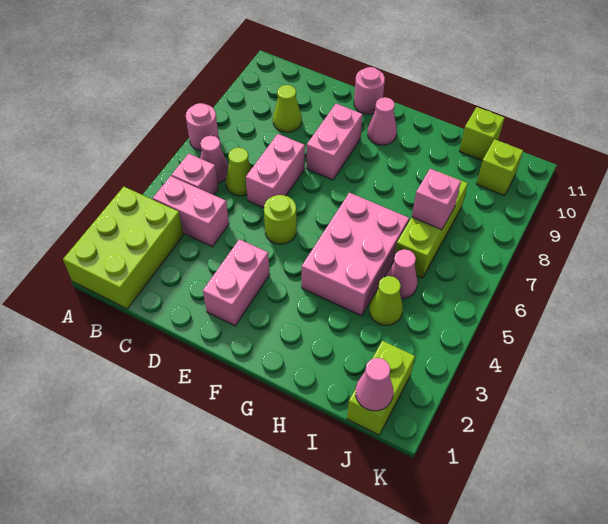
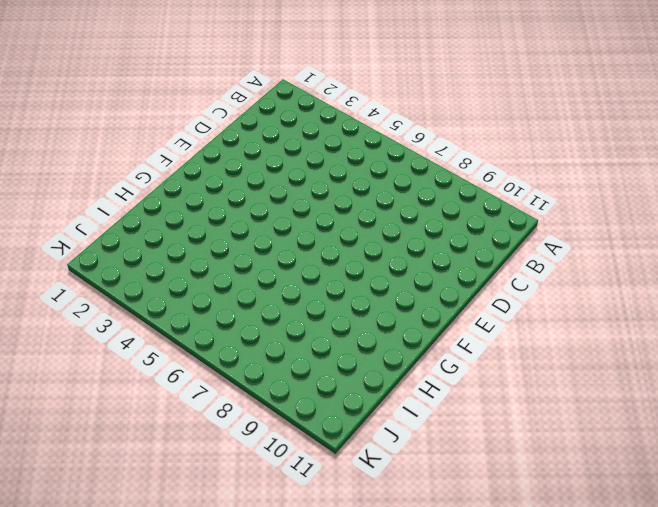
none -> lime brick A1:B3 level 1
none -> pink round brick A7 level 1
none -> pink brick B4:C4 level 1

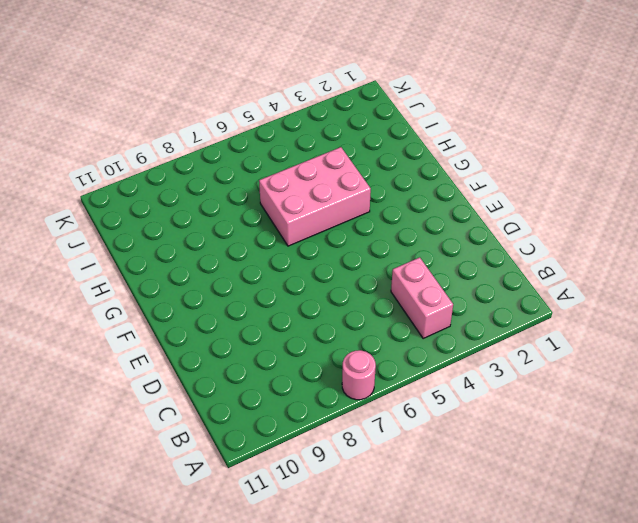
none -> lime brick A1:B3 level 1
none -> pink brick B5 level 1
none -> pink cone B6 level 1

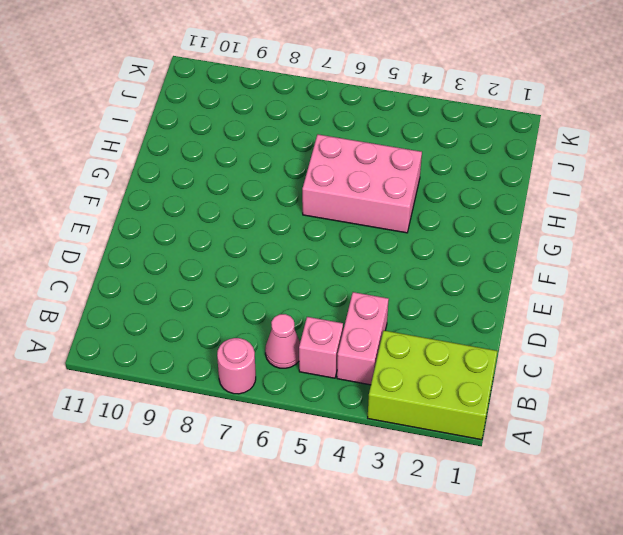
none -> lime cone C6 level 1
none -> lime cone C9 level 1
none -> pink brick D6:D7 level 1

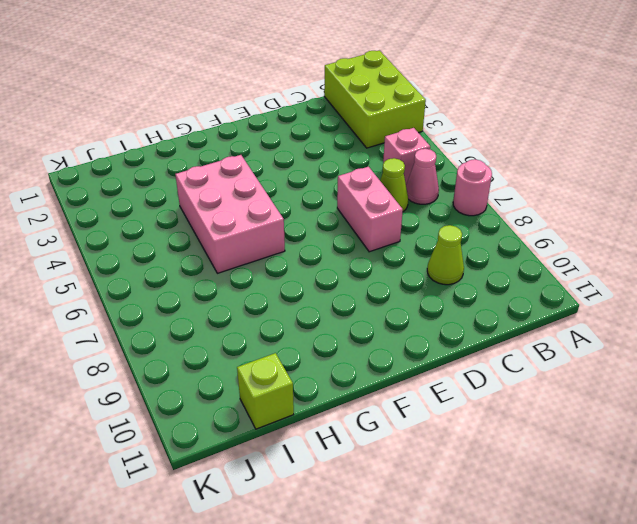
none -> pink brick B4:C4 level 1
none -> pink brick E2:E3 level 1
none -> lime round brick E5 level 1

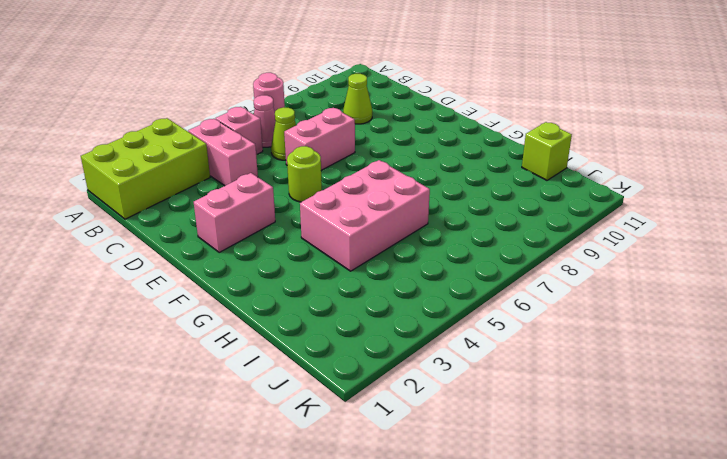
none -> pink brick E8:E9 level 1
none -> pink round brick E11 level 1
none -> pink cone F10 level 1

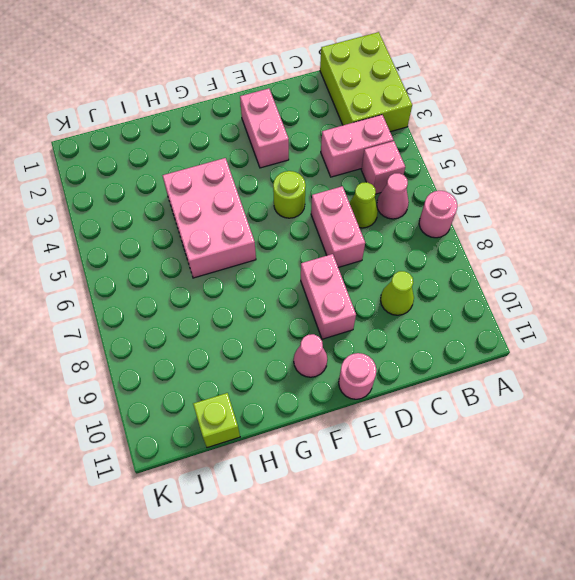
none -> lime cone I4 level 1
none -> pink cone I5 level 1
none -> lime brick I6:I8 level 1

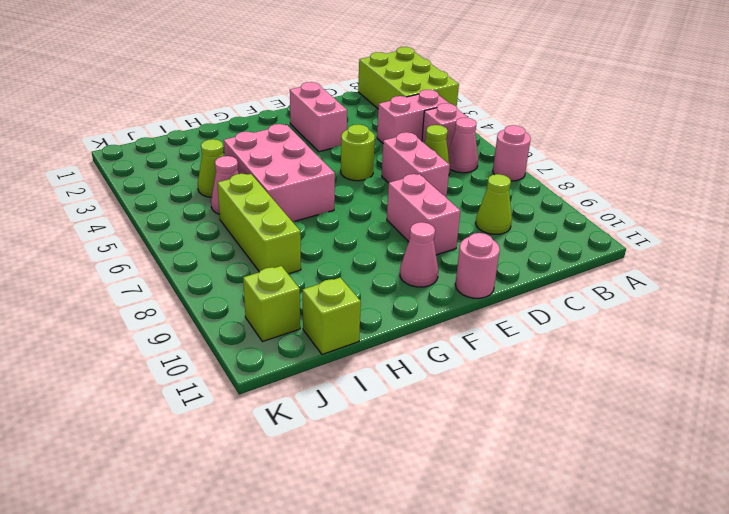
none -> lime brick J1:J2 level 1
none -> pink brick I7 level 2
none -> pink cone J1 level 2

